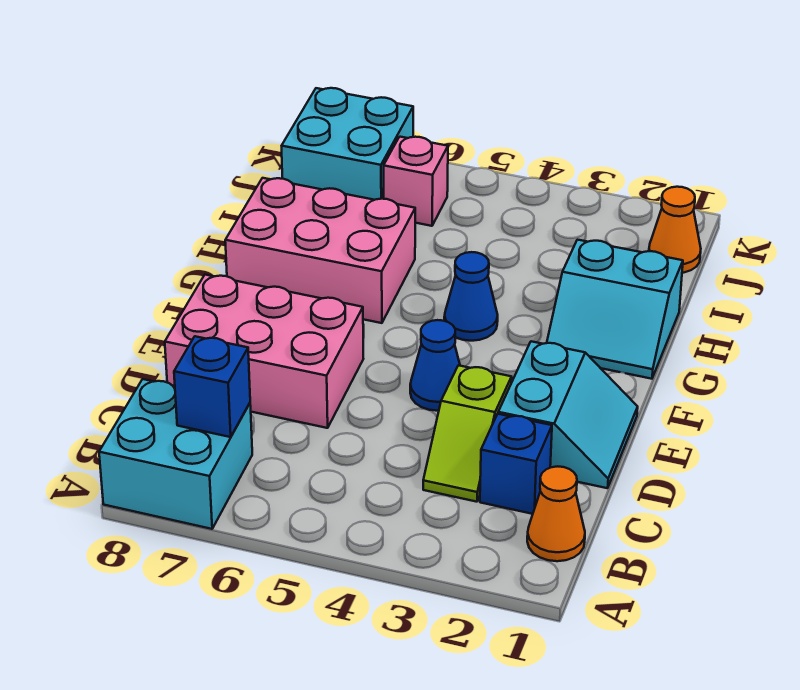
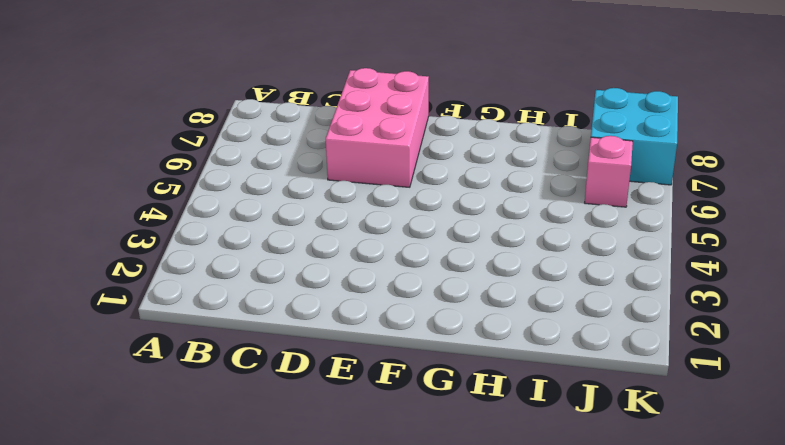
none -> cyan brick A7:B8 level 1
none -> orange cone B1 level 1
none -> blue brick C2 level 1

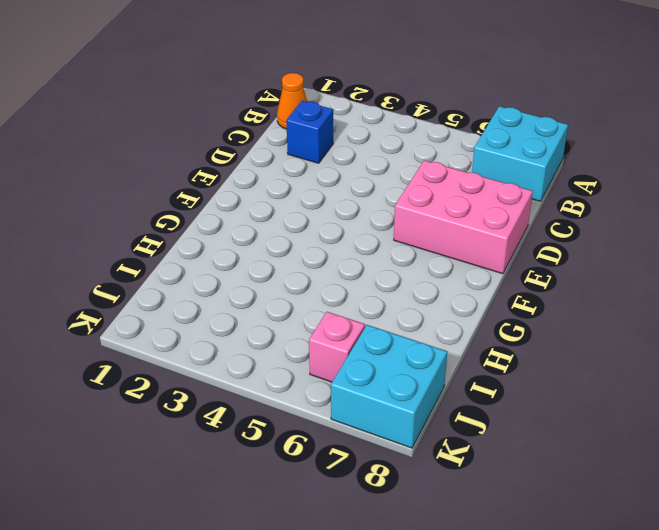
none -> lime slope C3:D3 level 1 top D
none -> cyan slope D1:E2 level 1 top 2
none -> blue cone E4 level 1

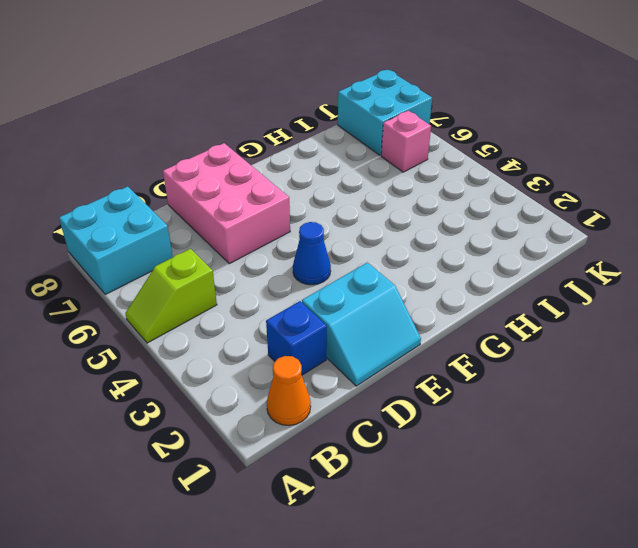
lime slope A5:B5 level 1 top B -> lime slope C3:D3 level 1 top D
none -> cyan slope G1:H2 level 1 top H
none -> blue cone G4 level 1
none -> pink brick G6:H8 level 1

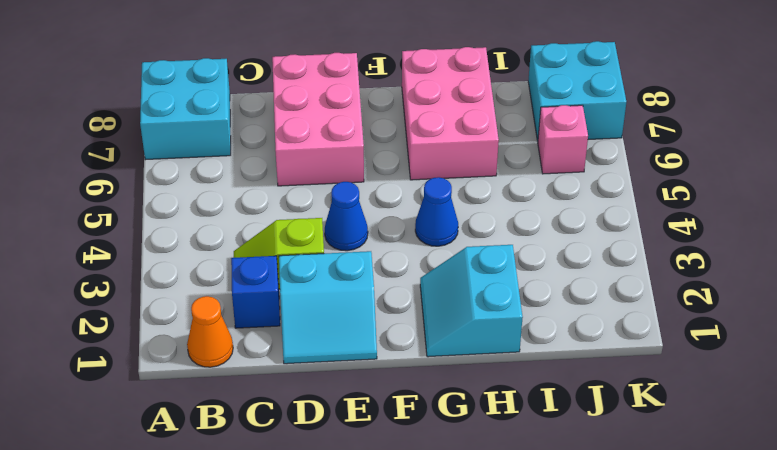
none -> orange cone J1 level 1
none -> blue brick B7 level 2

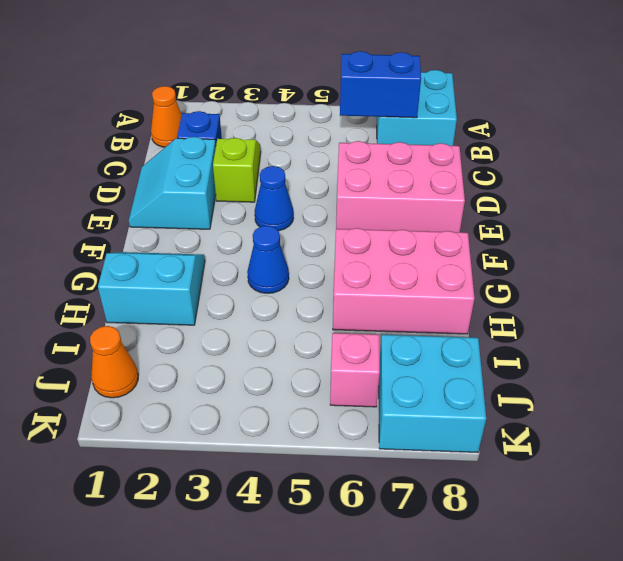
blue brick B6:B7 level 2 -> blue brick B7 level 2

